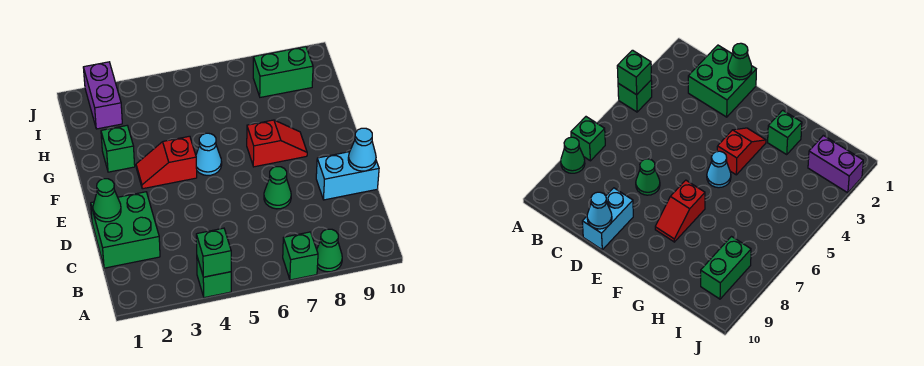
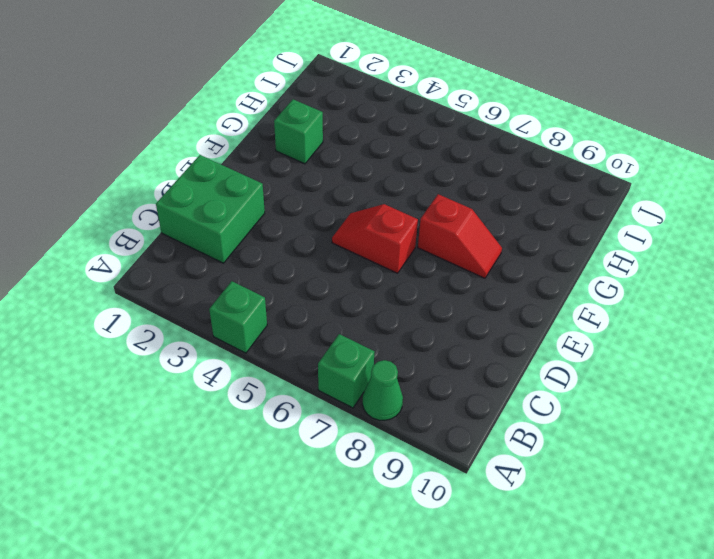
red slope E5:E6 level 1 top 6 -> red slope F3:F4 level 1 top 4
none -> green cone D7 level 1
none -> cyan brick D9:D10 level 1
none -> cyan cone F5 level 1

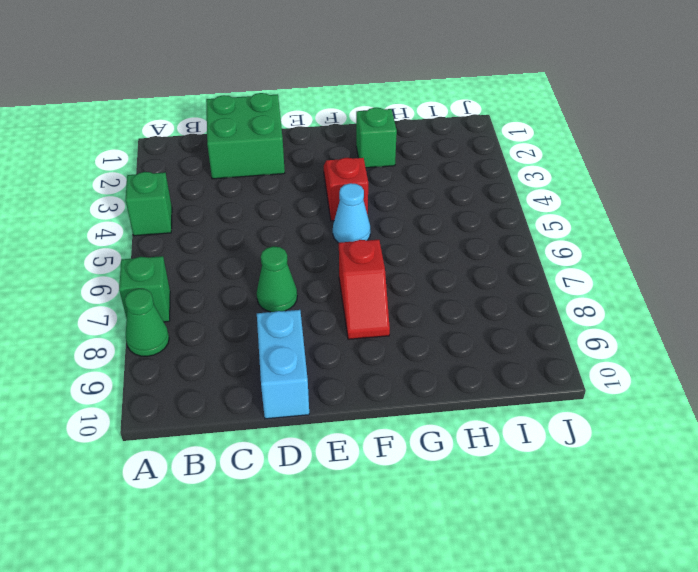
none -> purple brick I2:J2 level 1
none -> green brick I8:I9 level 1
none -> green brick A4 level 2

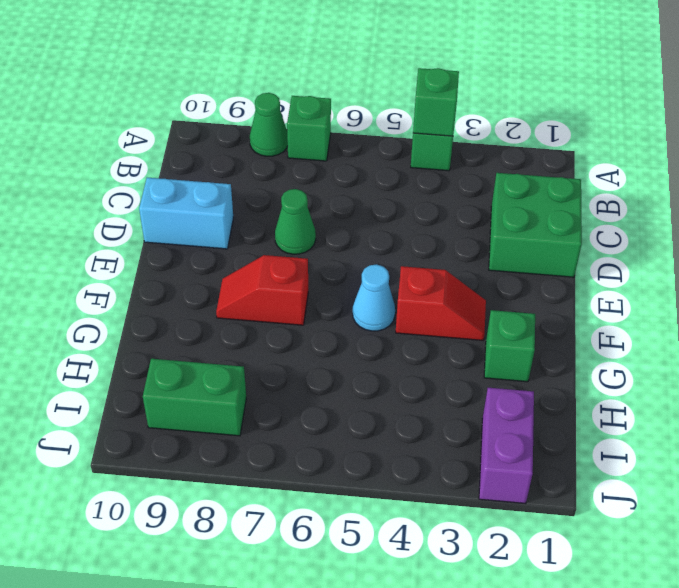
none -> green cone D1 level 2
none -> cyan cone D10 level 2

